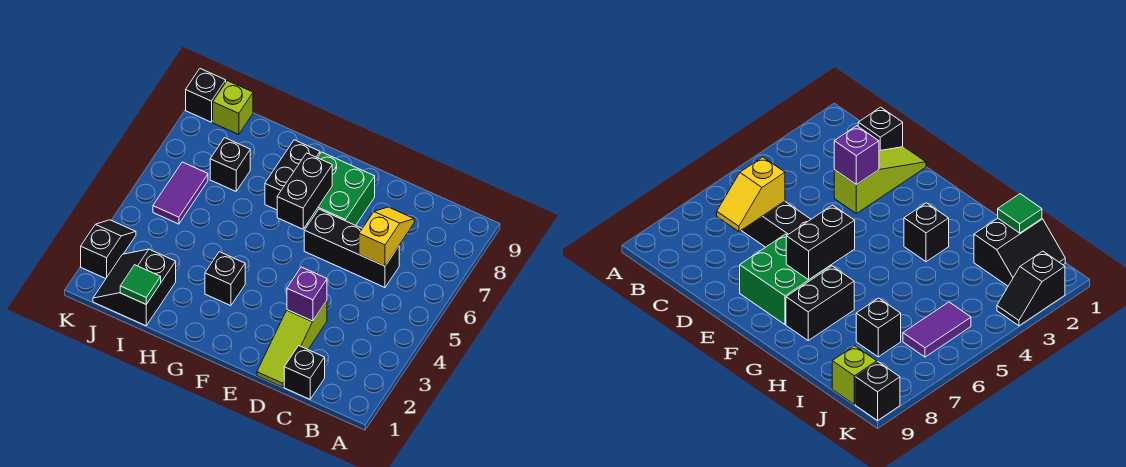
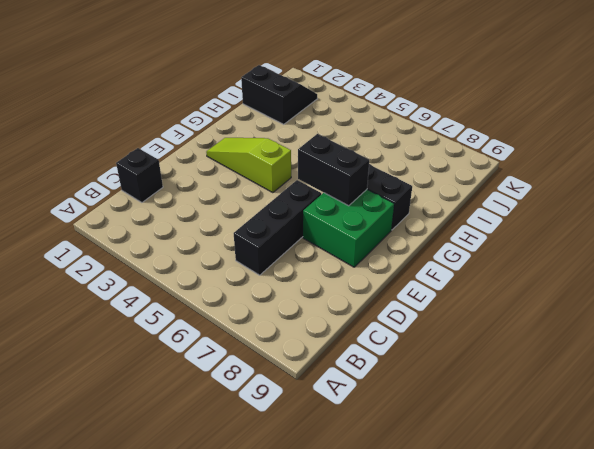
lime slope F2:F4 level 1 top 4 -> lime slope D1:D3 level 1 top 3
none -> black brick G3 level 1
none -> black brick I7 level 1
none -> purple tile J5:J6 level 1

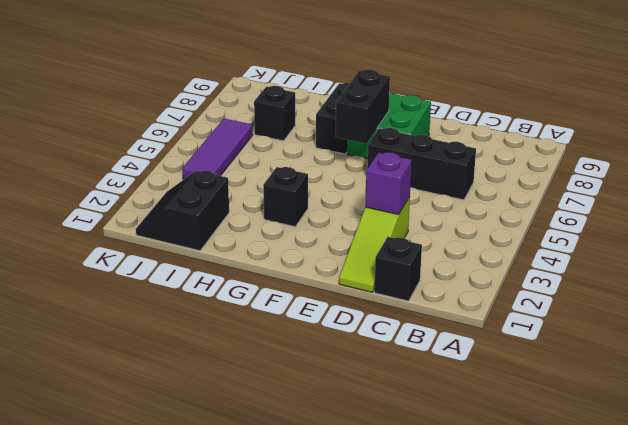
purple tile J4:J6 level 1 -> purple tile J5:J6 level 1
none -> lime brick J9 level 1
none -> black slope K2:K3 level 1 top 2
none -> black brick K9 level 1

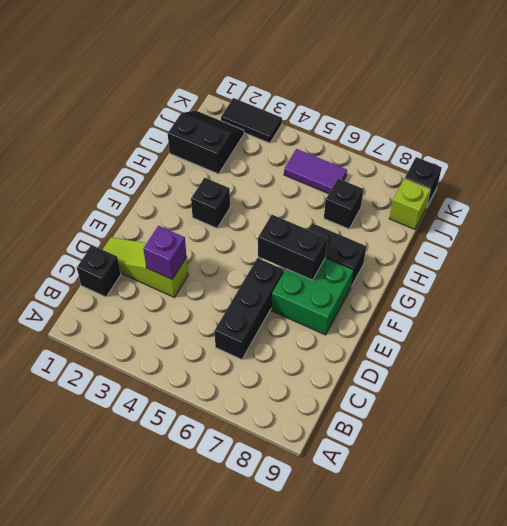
black tile K2:K3 level 1 -> black slope K2:K3 level 1 top 2
none -> yellow slope C6:C7 level 2 top 6
none -> green tile I1 level 2

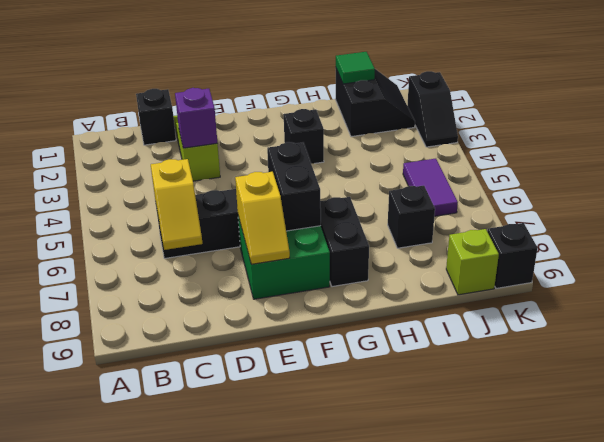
yellow slope E7:E8 level 2 top 7 -> none

